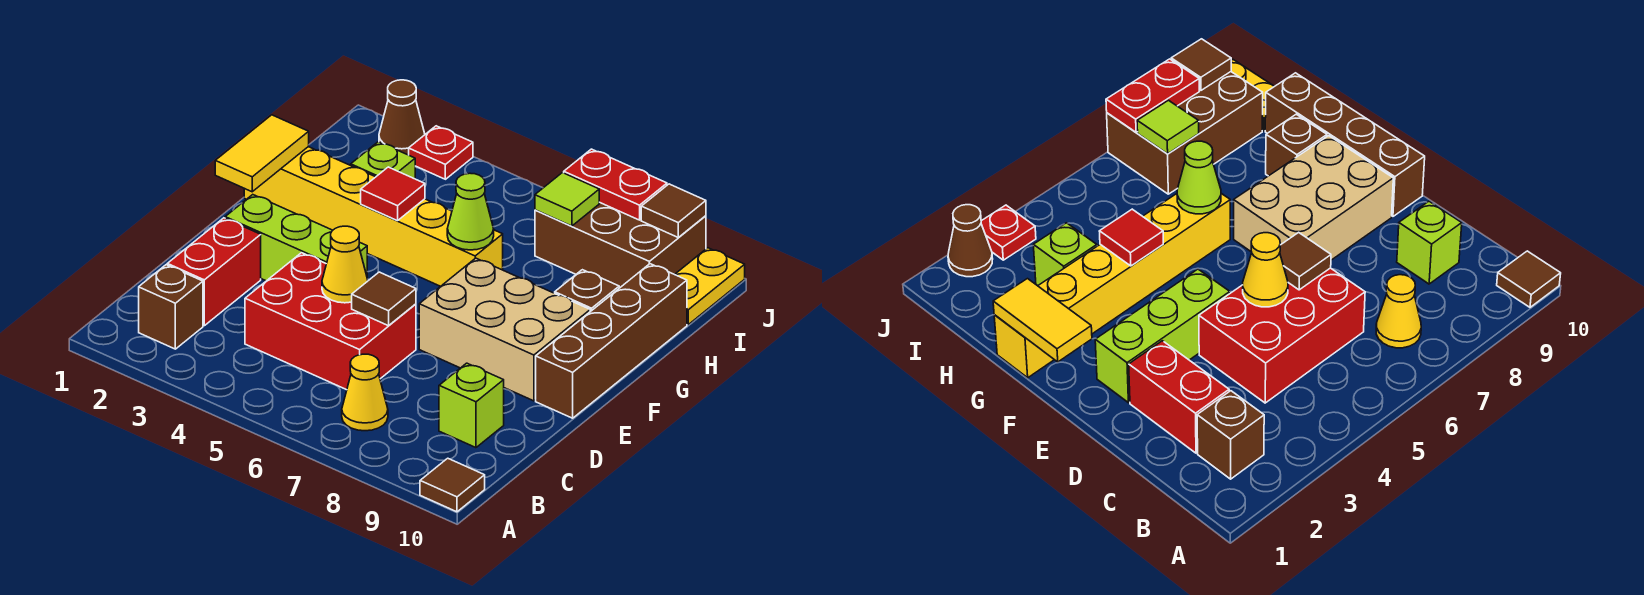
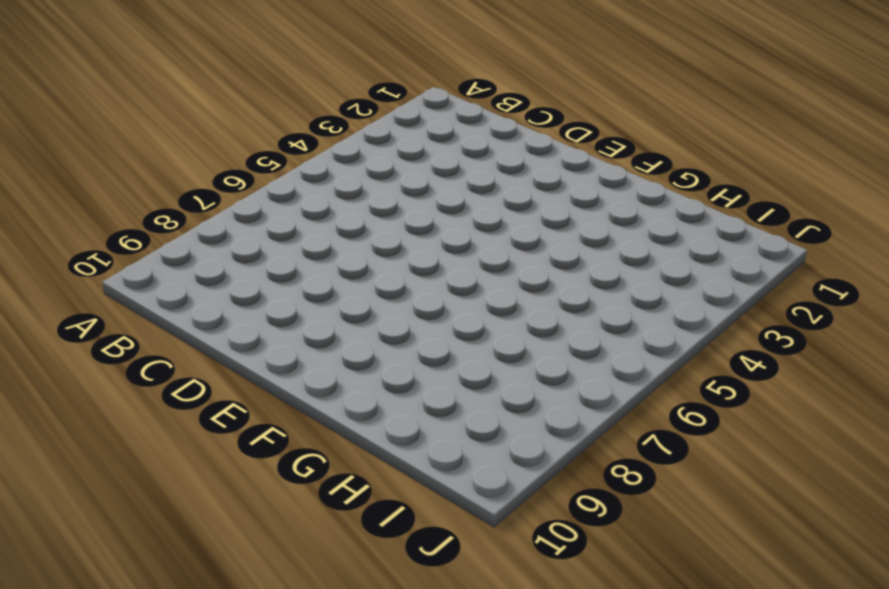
none -> brown tile A10 level 1
none -> brown brick B2 level 1
none -> yellow cone B7 level 1

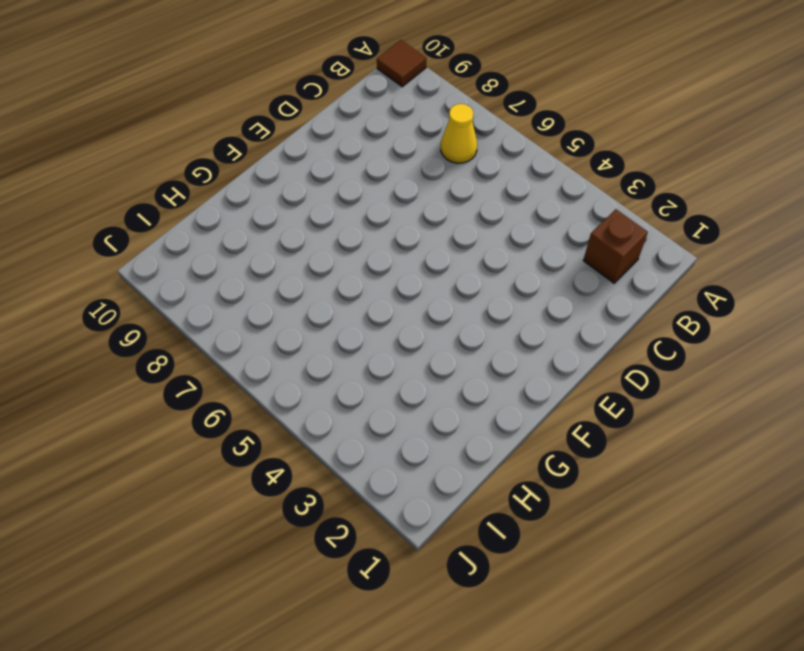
none -> red brick C2:D2 level 1
none -> red brick C4:D6 level 1
none -> lime brick C9 level 1

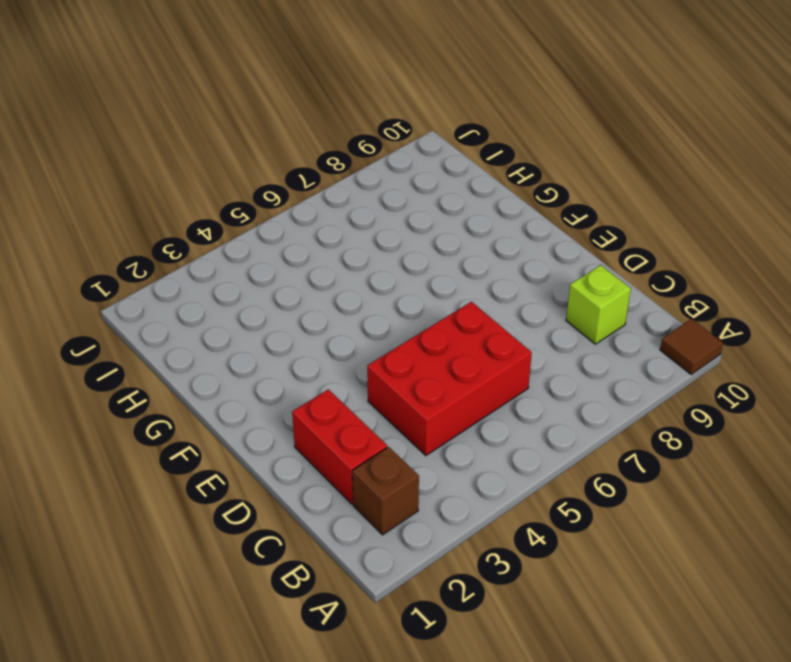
none -> yellow cone B7 level 1
none -> lime brick E2:E4 level 1
none -> tan brick E7:F9 level 1

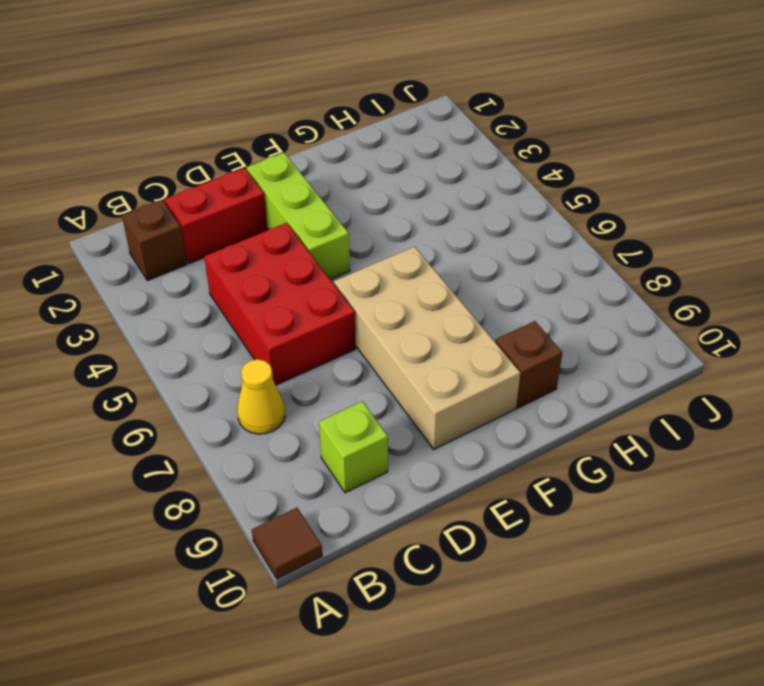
tan brick E6:F9 level 1 -> tan brick E7:F9 level 1
none -> brown brick E10:H10 level 1
none -> yellow brick G1:G6 level 1
none -> lime brick H3 level 1

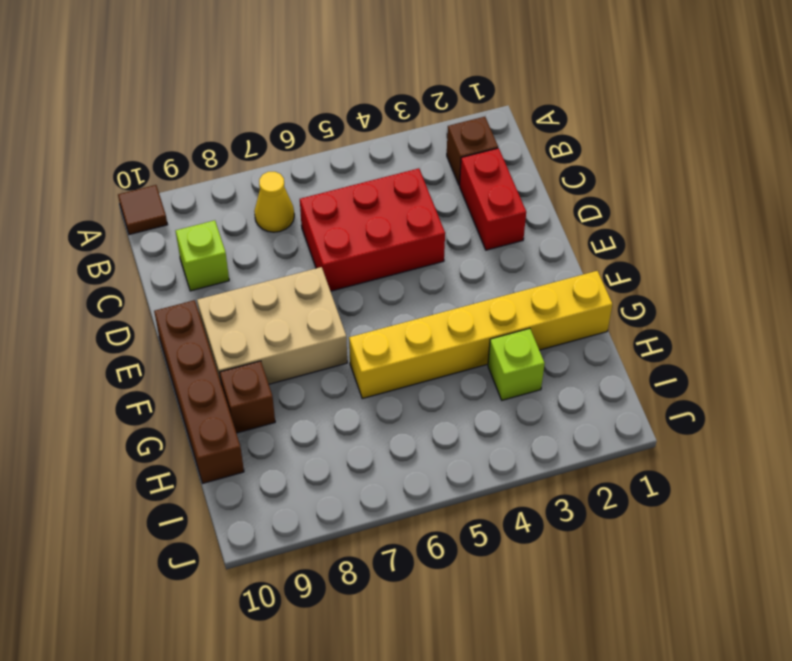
none -> lime brick E2:E4 level 1
none -> brown brick I7:J9 level 1
none -> yellow plate I10:J10 level 1

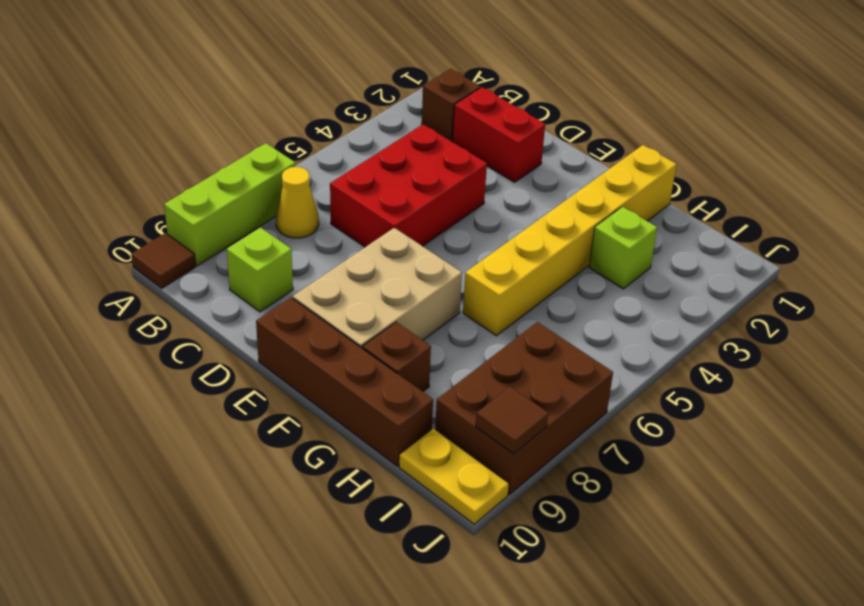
lime brick A7:A9 level 1 -> lime brick E2:E4 level 1
none -> brown cone J2 level 1
none -> red plate J3 level 1
none -> yellow cone D5 level 2

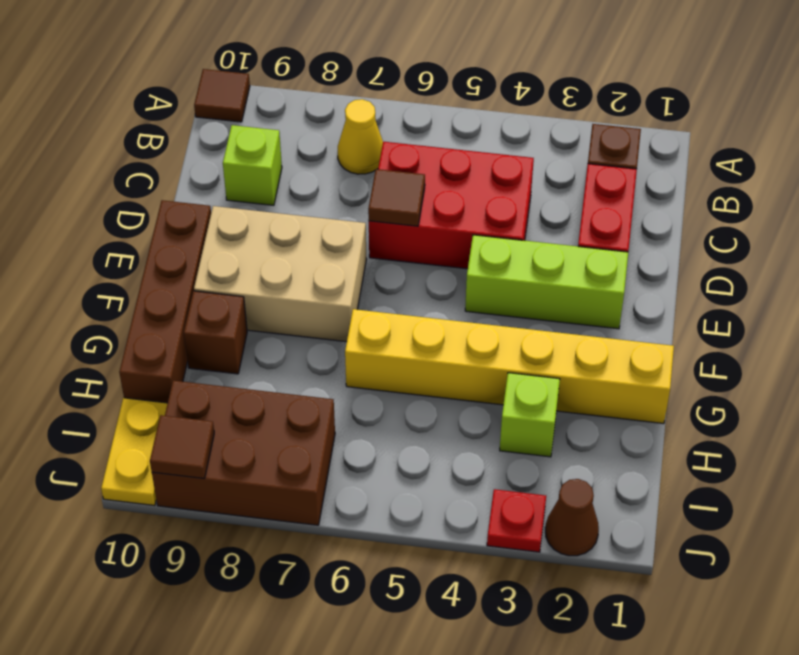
none -> yellow cone D5 level 2
none -> yellow tile F1:G1 level 2
none -> red tile G4 level 2

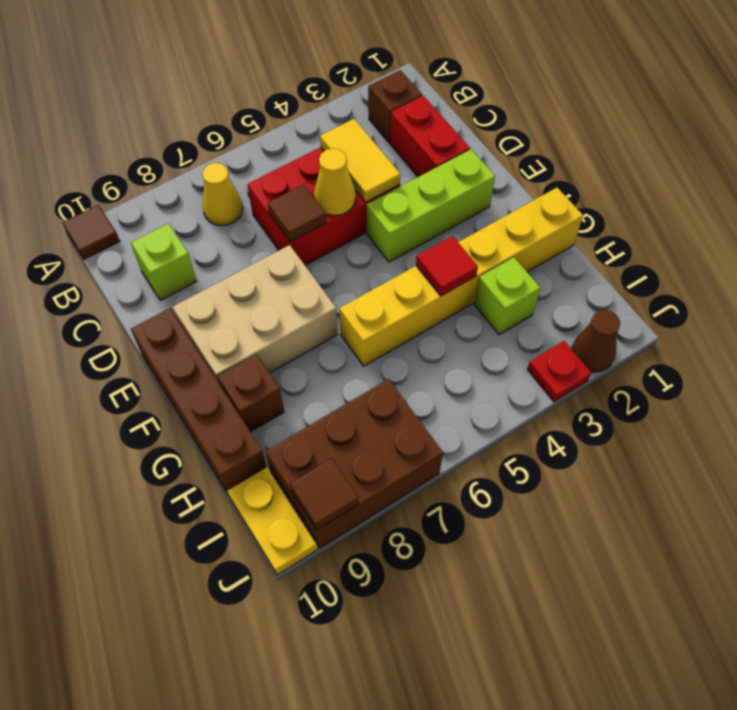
yellow tile C4:D4 level 2 -> yellow tile F1:G1 level 2
none -> lime cone G6 level 2
none -> lime tile I7 level 2
none -> red plate J7:J8 level 2

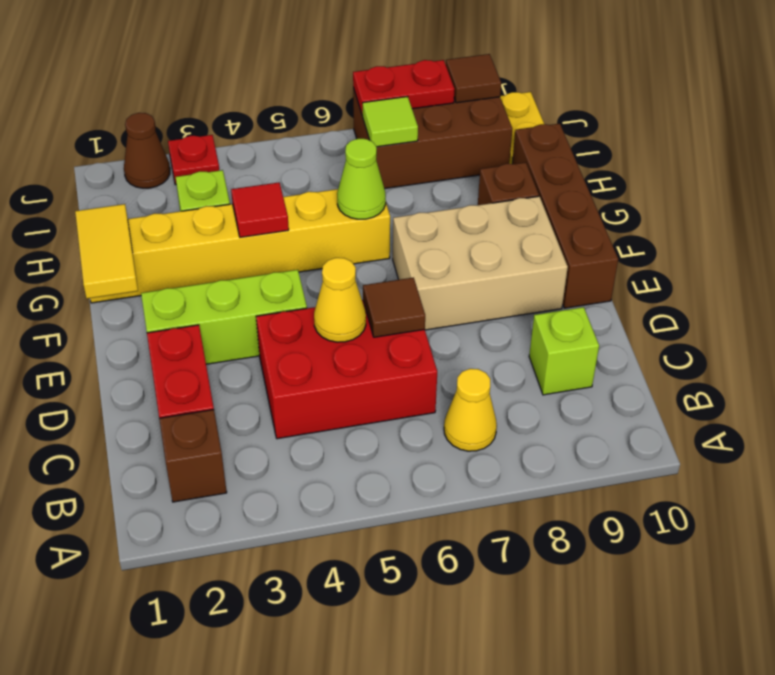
none -> brown tile A10 level 1

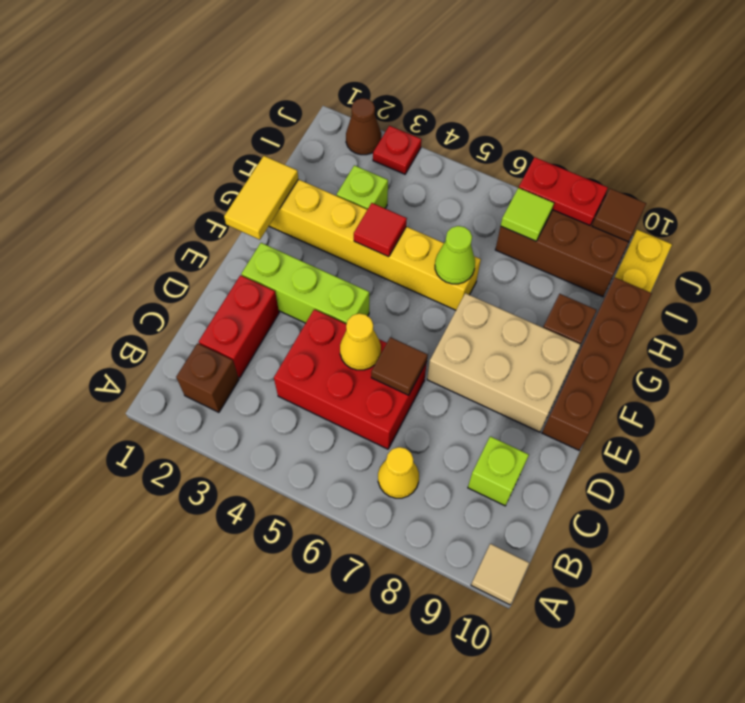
tan tile A10 level 1 -> brown tile A10 level 1

